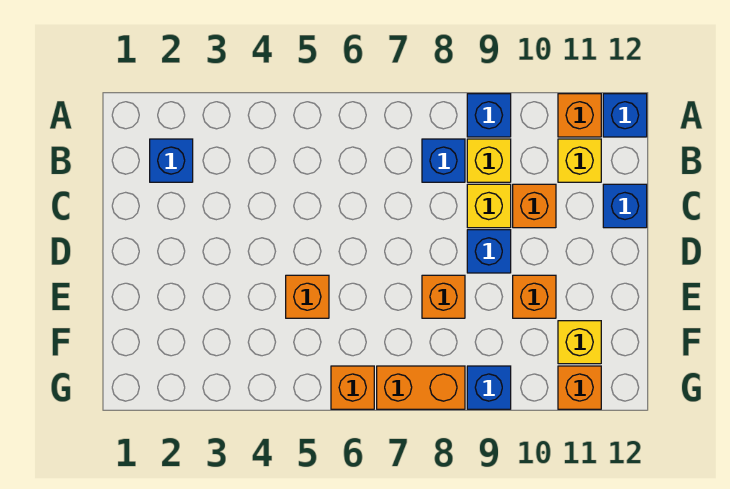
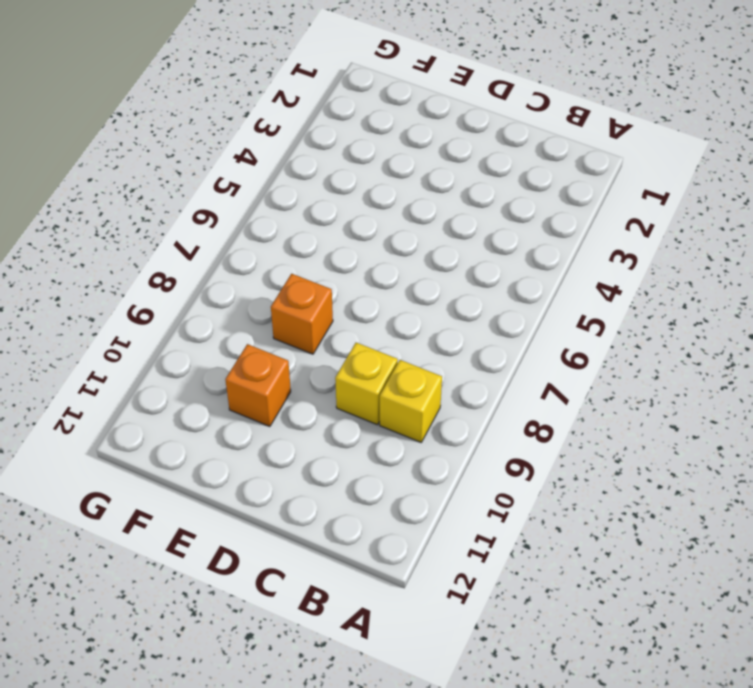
none -> blue brick A9 level 1
none -> orange brick A11 level 1
none -> blue brick A12 level 1

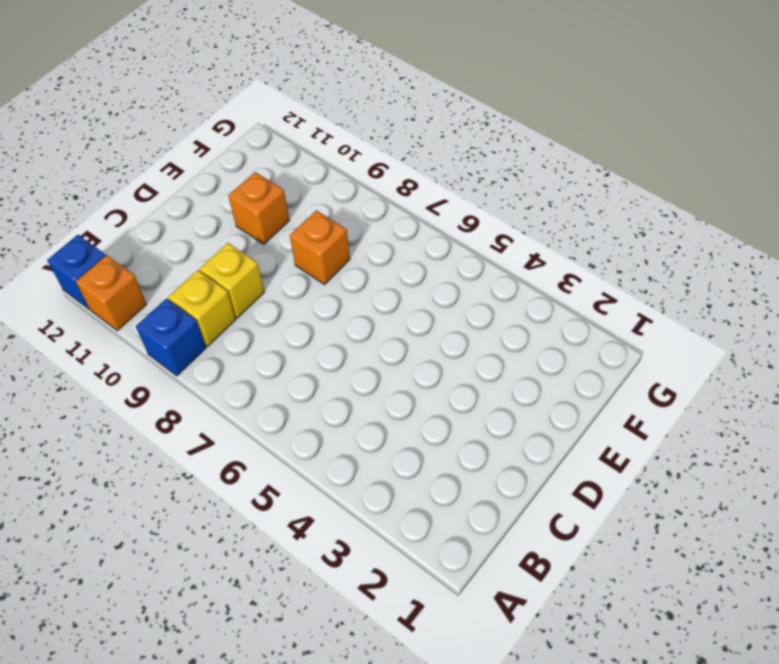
none -> blue brick B2 level 1
none -> blue brick B8 level 1
none -> yellow brick B11 level 1

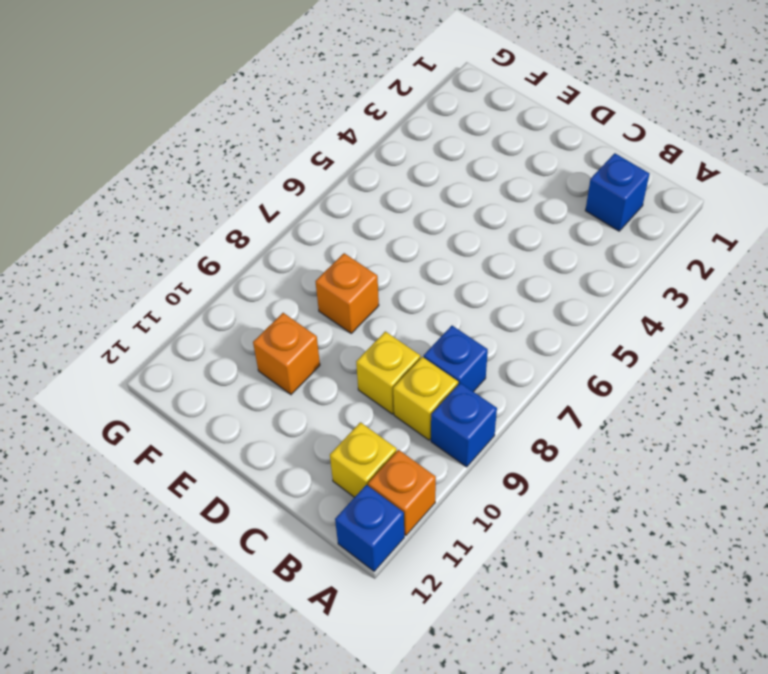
none -> orange brick C10 level 1
none -> blue brick C12 level 1
none -> blue brick D9 level 1

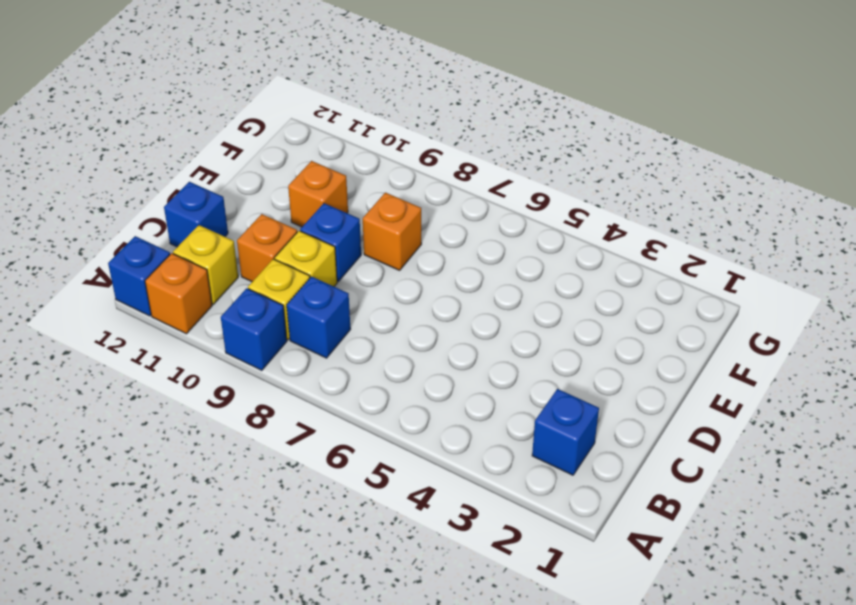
none -> orange brick E5 level 1
none -> yellow brick F11 level 1
none -> orange brick G6 level 1

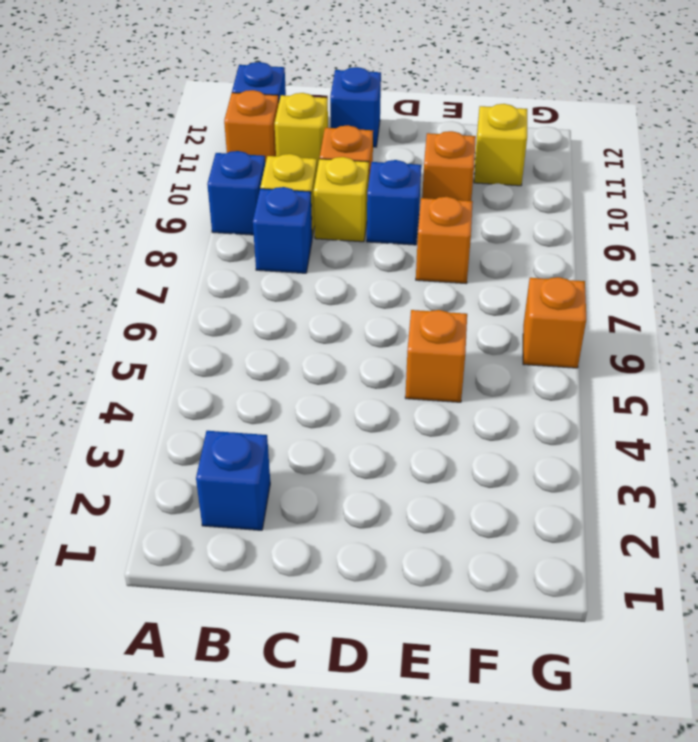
none -> orange brick G7:G8 level 1
none -> blue brick G9 level 1
none -> orange brick G11 level 1

